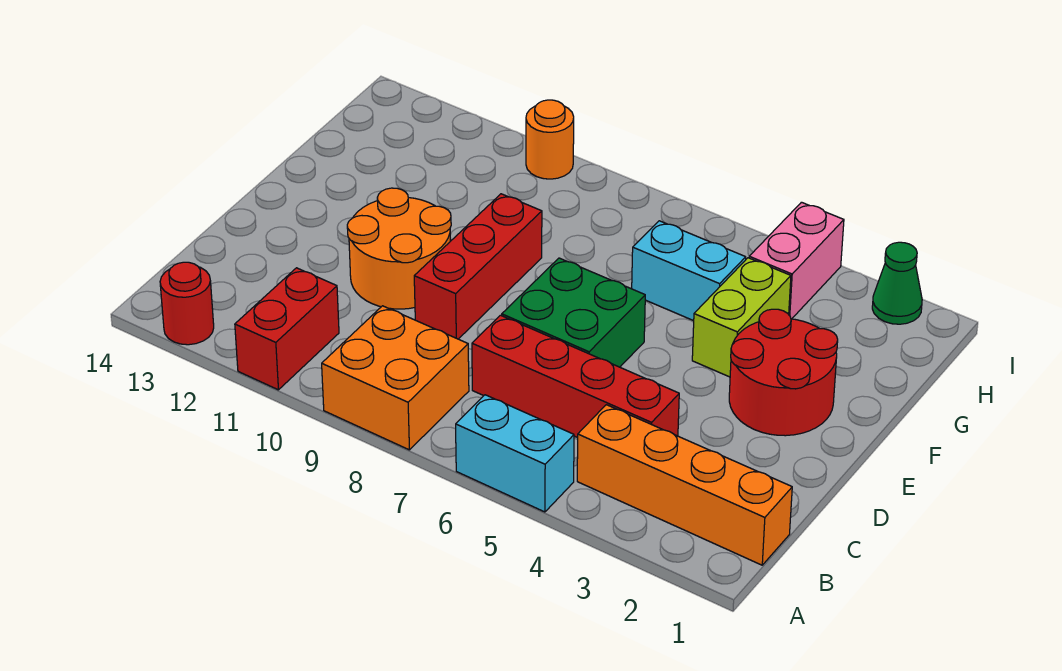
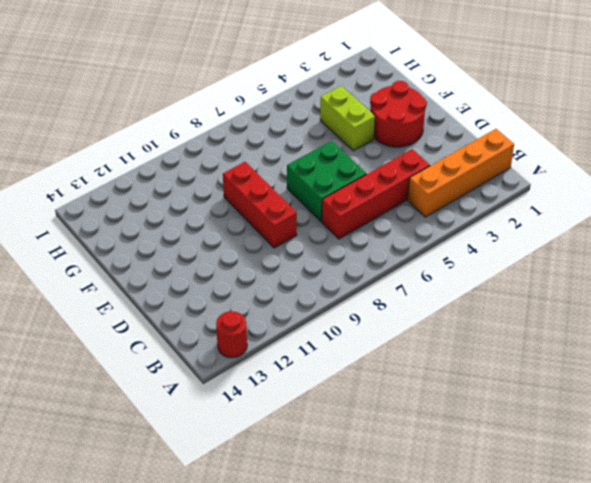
none -> cyan brick A5:A6 level 1
none -> orange brick A8:B9 level 1
none -> red brick A11:B11 level 1

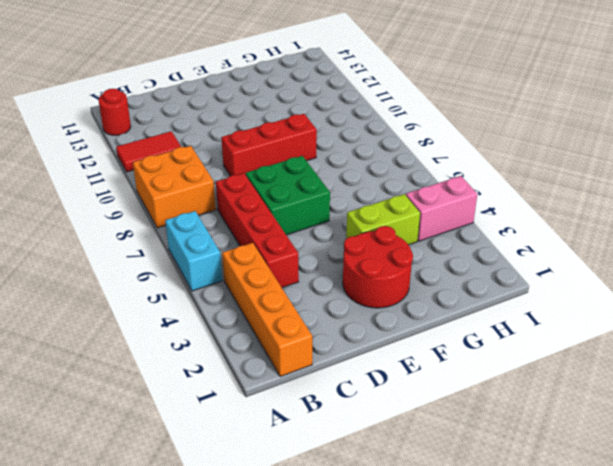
red tile A11:B11 level 1 -> red brick A11:B11 level 1
none -> orange round brick D10:E11 level 1
none -> cyan brick G5:G6 level 1
none -> green cone I2 level 1

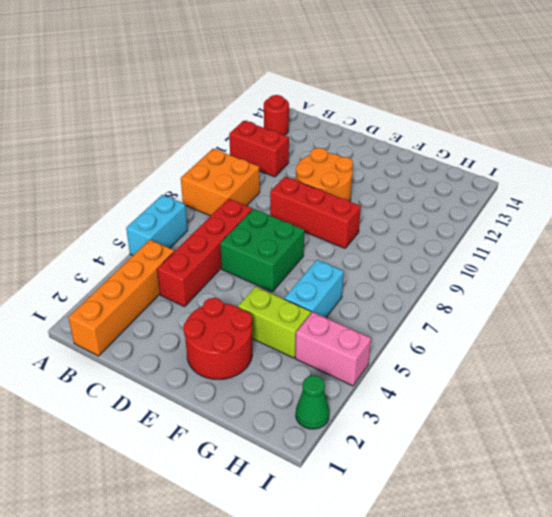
none -> orange round brick I10 level 1

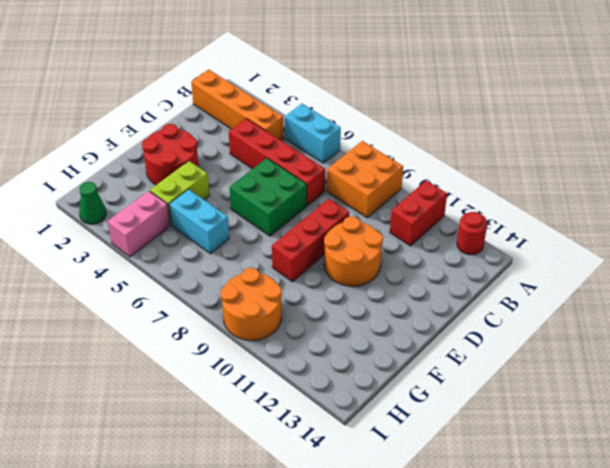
orange round brick H9:I10 level 1 -> orange round brick I10 level 1

